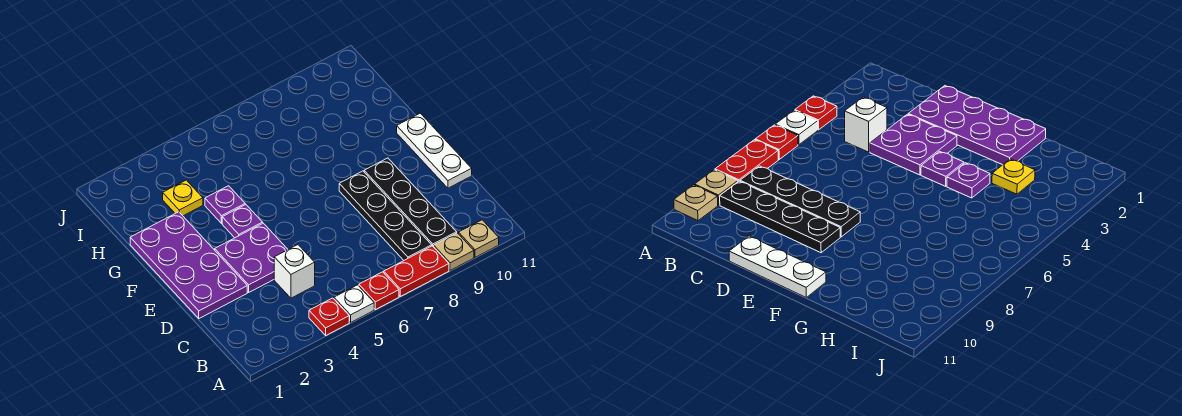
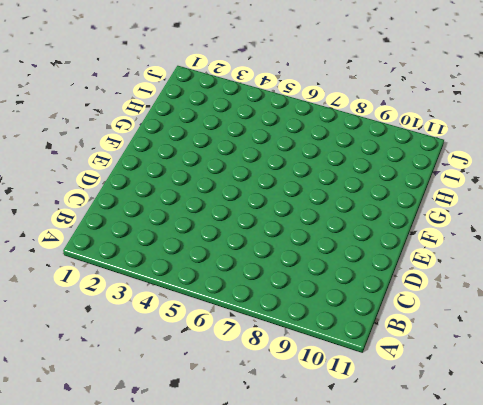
none -> red plate A4 level 1
none -> white plate A5 level 1
none -> red plate A6 level 1

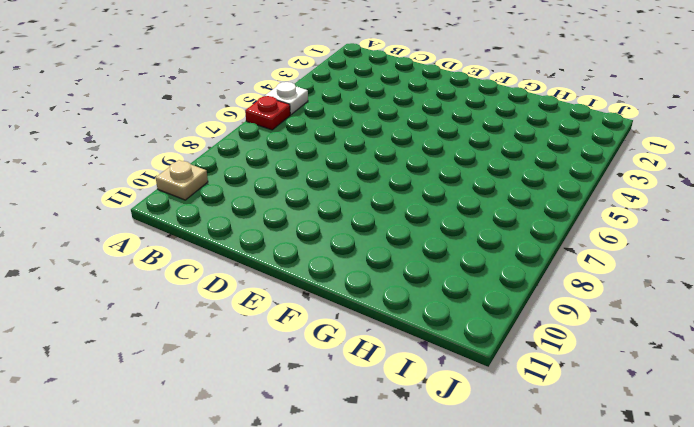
none -> red plate A4 level 1
none -> red plate A7:A8 level 1
none -> tan plate A9 level 1

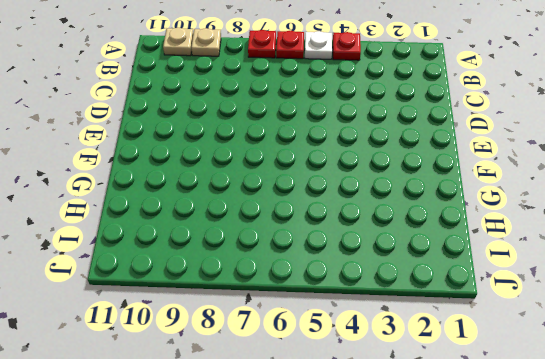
red plate A7 level 1 -> red plate A7:A8 level 1
none -> black plate B8:E8 level 1
none -> black plate B9:E9 level 1
none -> white brick C4 level 1

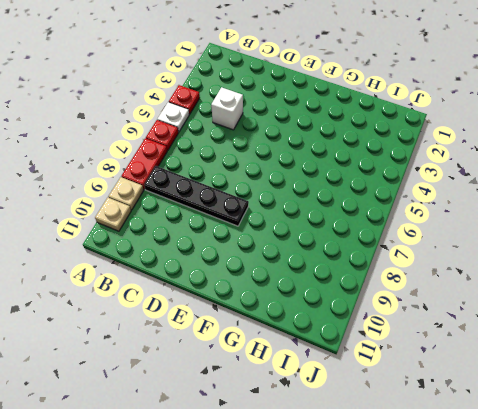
none -> black plate B9:E9 level 1
none -> purple plate D1:G2 level 1
none -> purple plate D3:E4 level 1

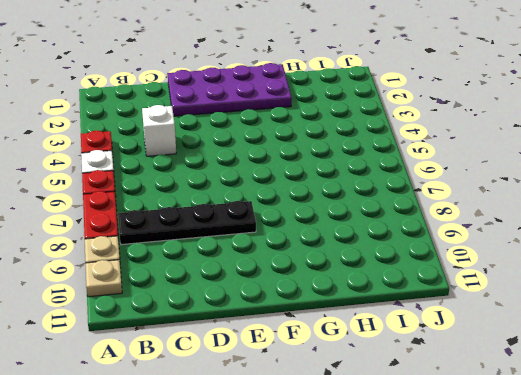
none -> black plate B9:E9 level 1
none -> purple plate D3:E4 level 1
none -> white plate D11:F11 level 1

